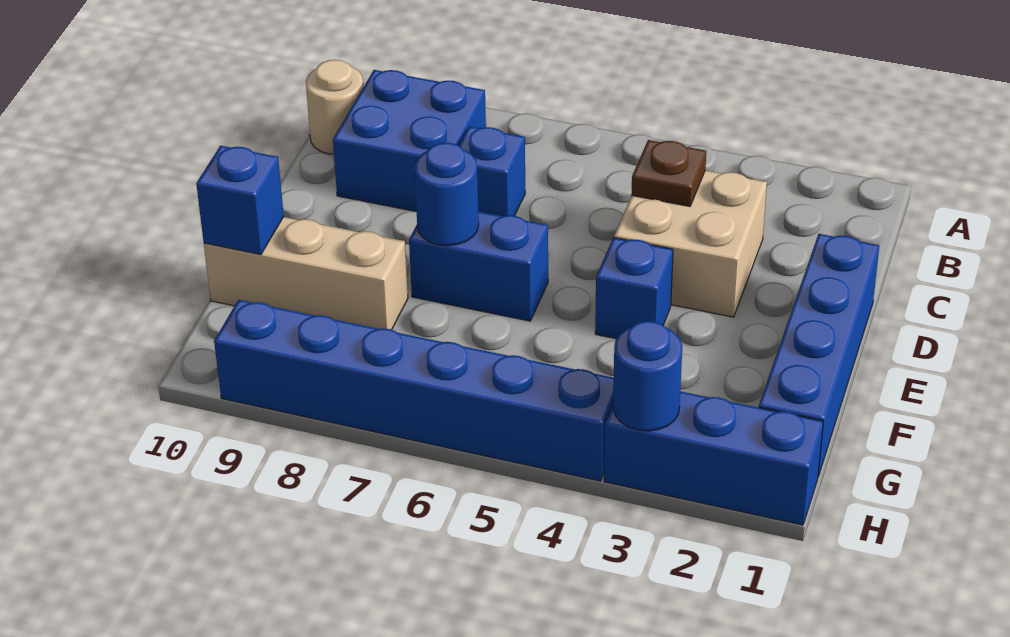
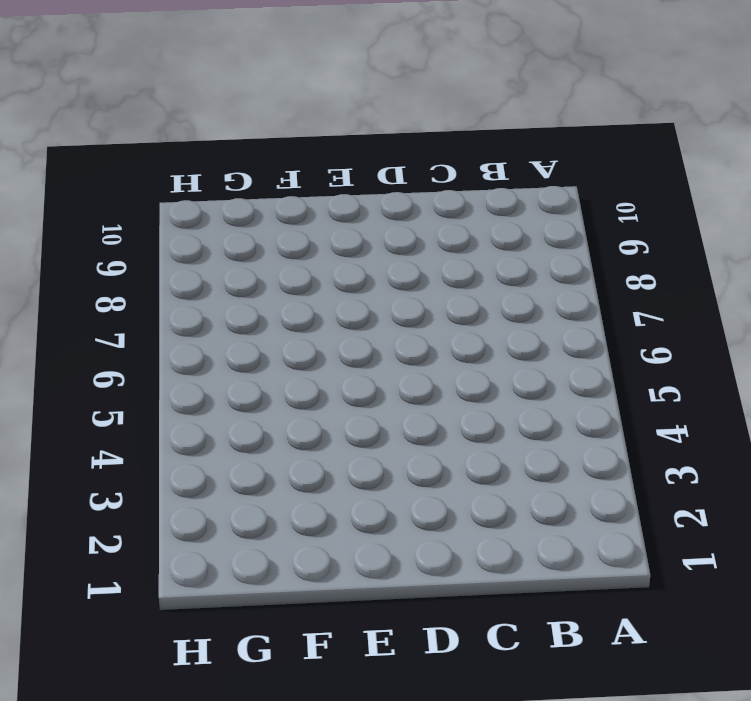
none -> blue brick B8:C9 level 1
none -> tan round brick B10 level 1
none -> tan brick C3:D4 level 1

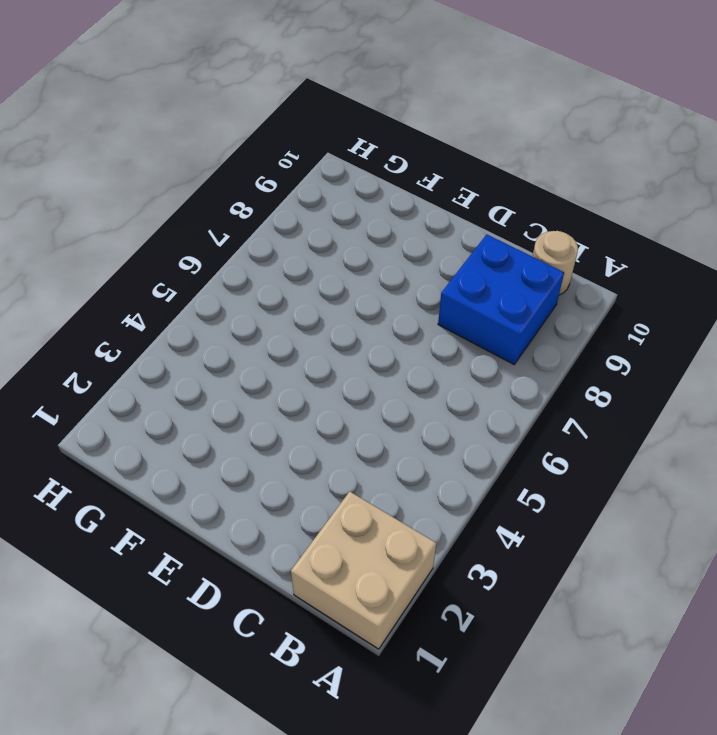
tan brick A1:B2 level 1 -> tan brick C3:D4 level 1
none -> blue brick C7 level 1
none -> blue brick D1:G1 level 1
none -> blue brick E4 level 1

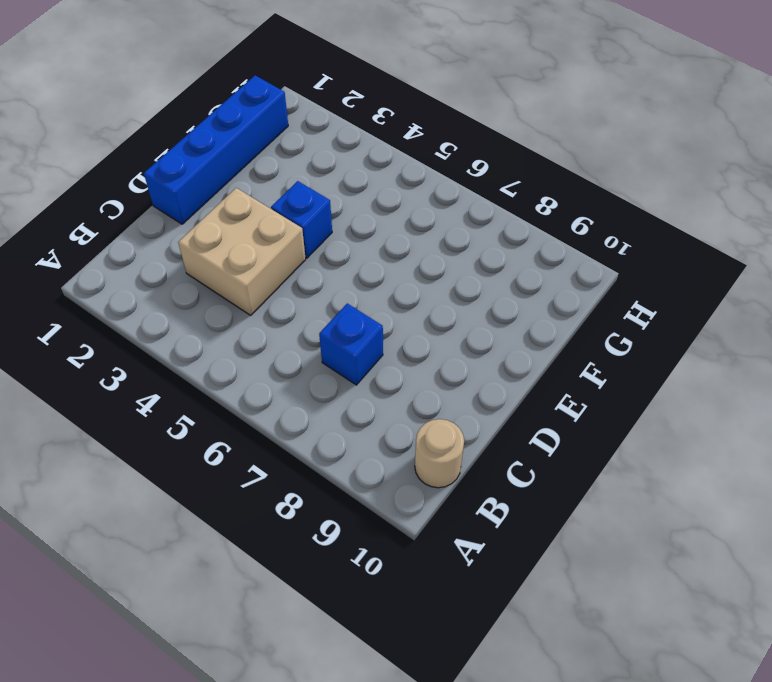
none -> blue brick B8:C9 level 1
none -> blue brick E6:E7 level 1
none -> tan brick F8:F10 level 1

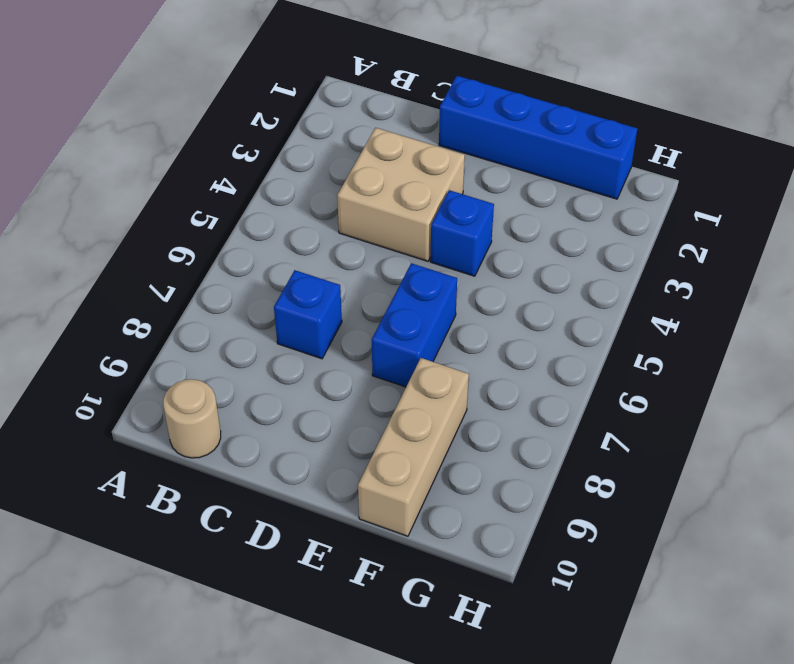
none -> blue brick B8:C9 level 1
none -> blue brick H1:H3 level 1
none -> blue brick H4:H9 level 1

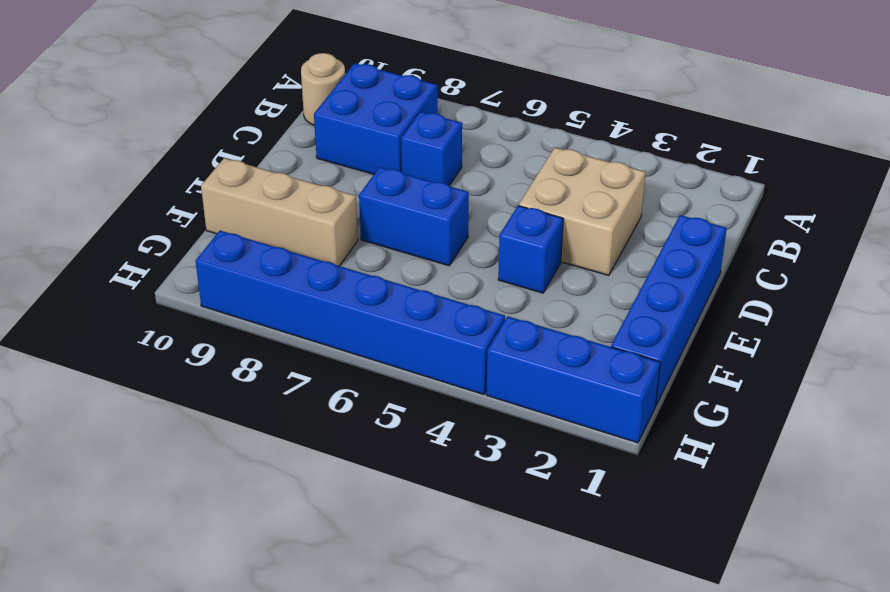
none -> brown plate C4 level 2
none -> blue round brick E7 level 2
none -> blue brick F10 level 2

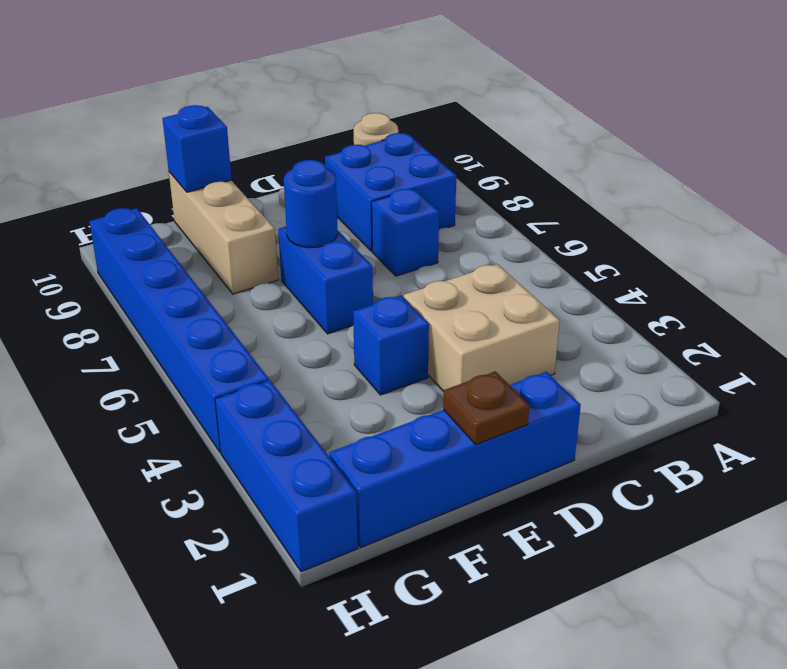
brown plate E1 level 2 -> brown plate C4 level 2
none -> blue round brick H3 level 2

